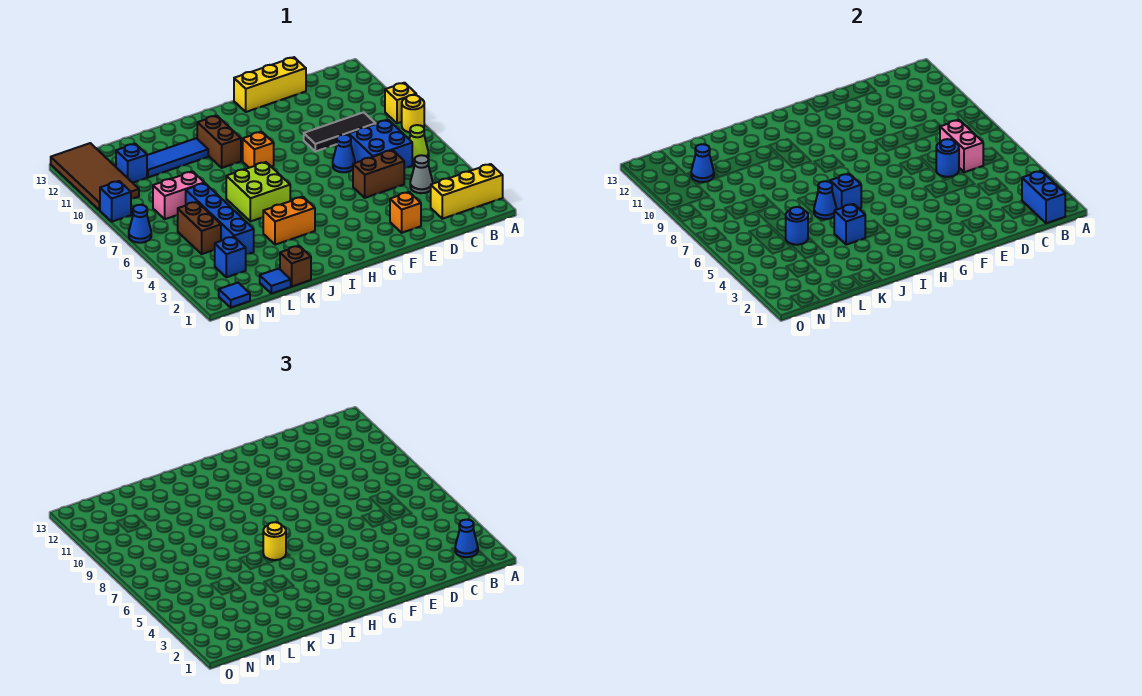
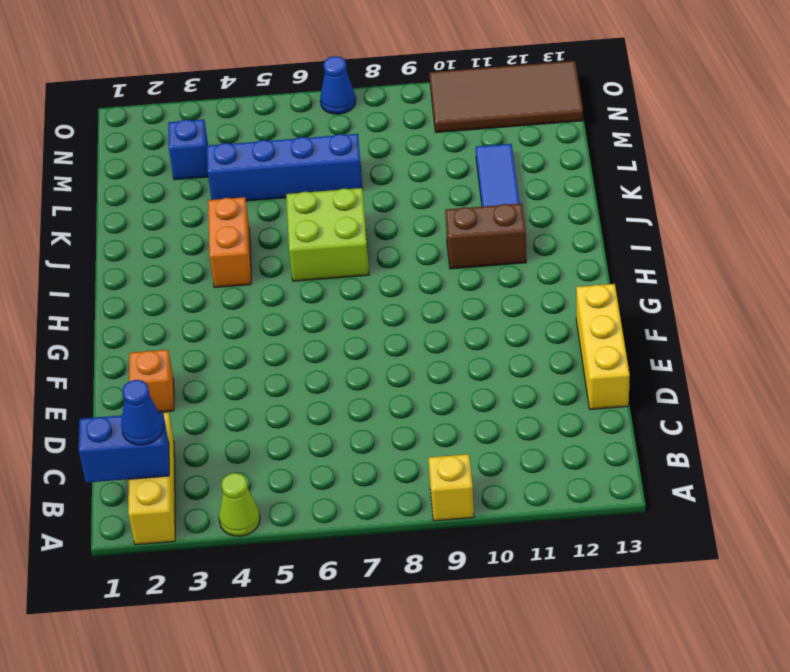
lime cone A4 level 1 -> lime cone B6 level 1
none -> yellow round brick A8 level 1
none -> grey cone C4 level 1
none -> blue brick C6:D7 level 1
none -> black tile C9:E9 level 1

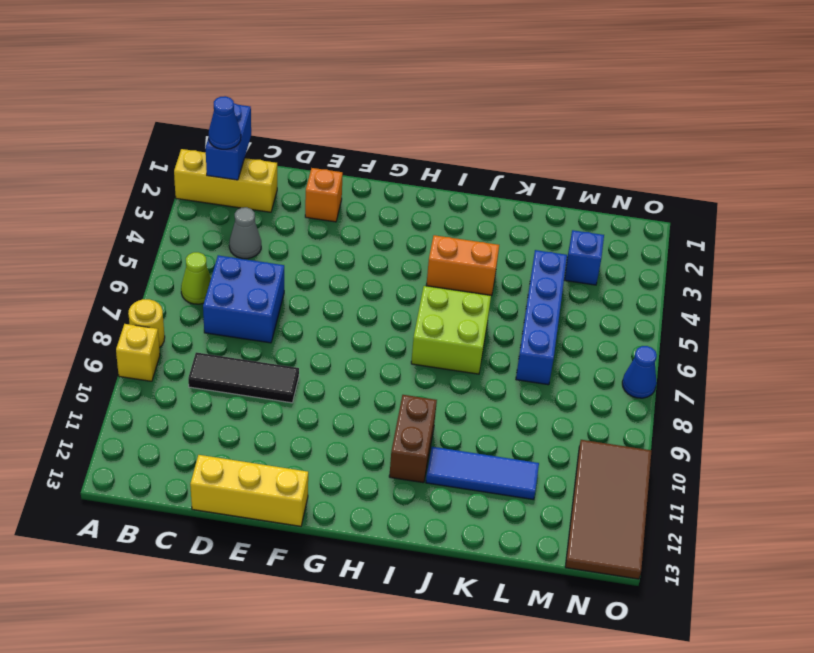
none -> brown brick D5:E5 level 1
none -> blue cone E7 level 1
none -> orange brick H9 level 1
none -> brown brick K1 level 1

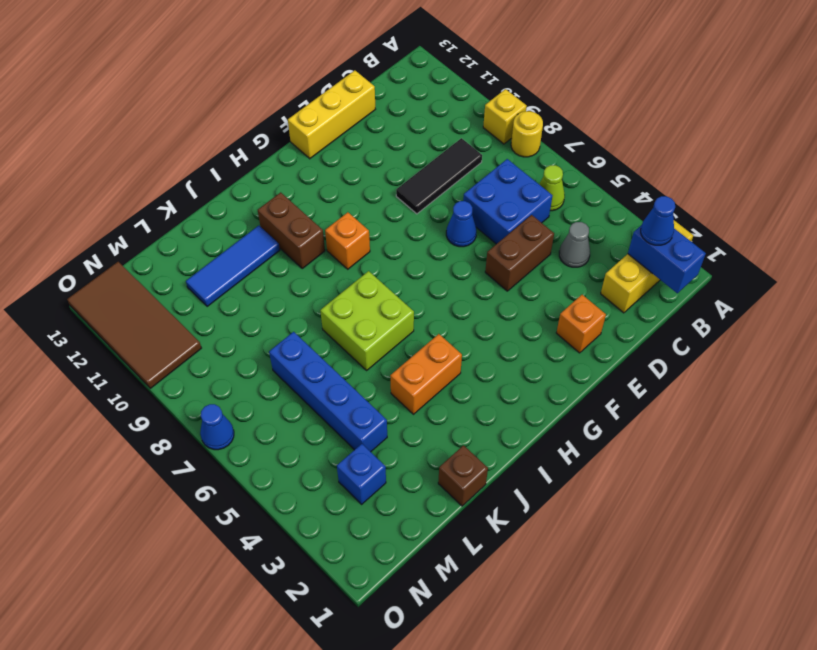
none -> blue tile L1 level 1
none -> pink brick L8:M8 level 1
none -> brown brick M5:M6 level 1
none -> blue brick M11 level 1

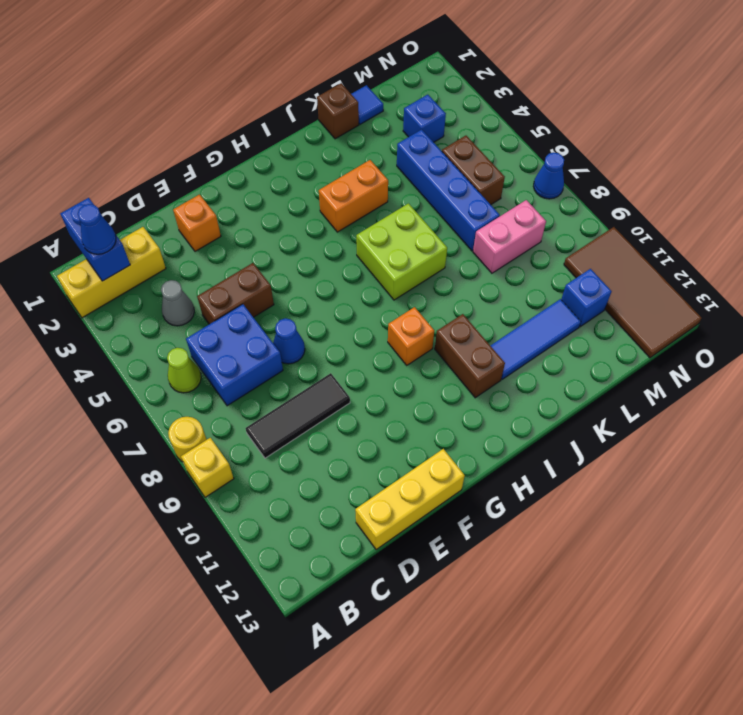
none -> blue tile N1 level 1
none -> blue brick O9 level 1
none -> pink brick C6:C7 level 2
none -> blue round brick D6 level 2

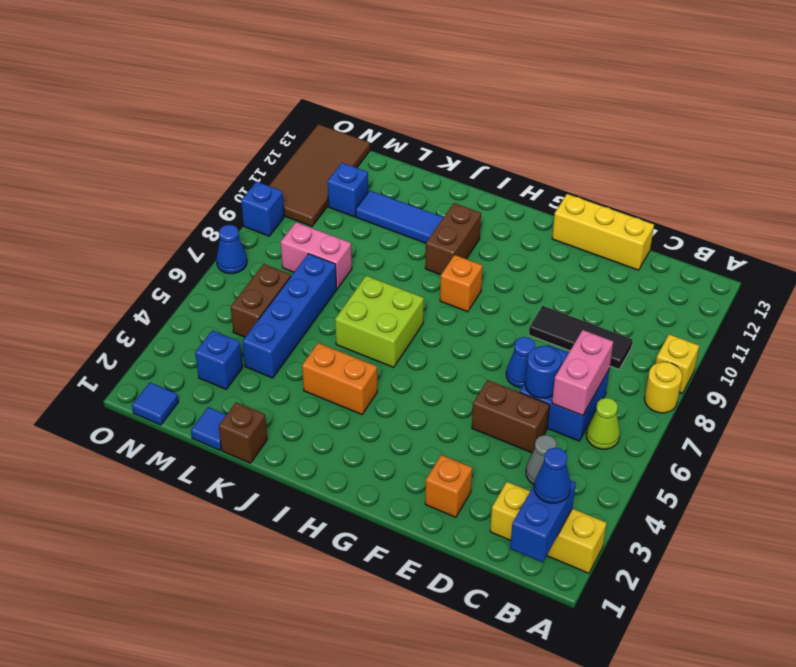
none -> blue brick I6 level 2
none -> blue brick J4 level 2
none -> blue cone J6 level 2
none -> blue round brick L5 level 2

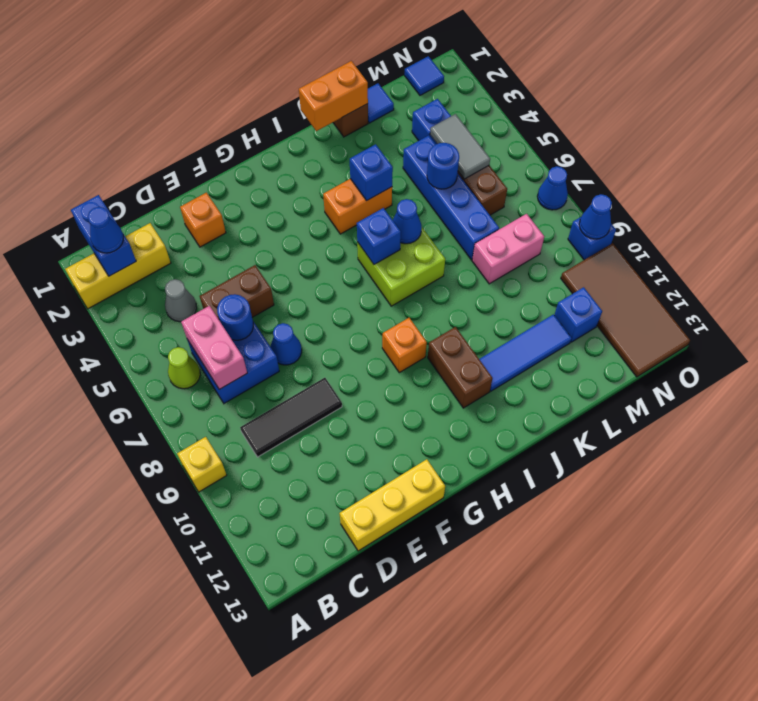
orange brick J1:K1 level 2 -> none
grey tile M4:M5 level 2 -> none
blue cone O9 level 2 -> blue cone M11 level 2
none -> yellow round brick A8 level 1
none -> yellow round brick I6 level 3

